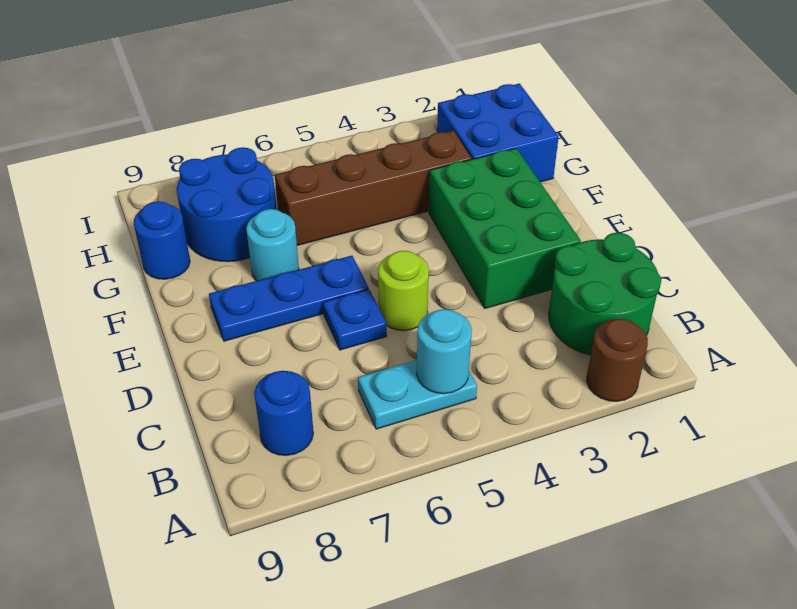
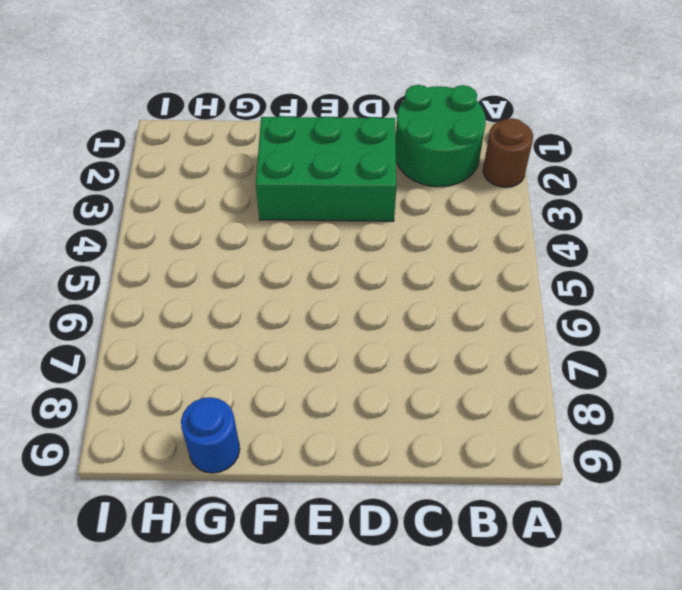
none -> cyan plate B5:B6 level 1
none -> blue round brick B8 level 1
none -> lime round brick D5 level 1

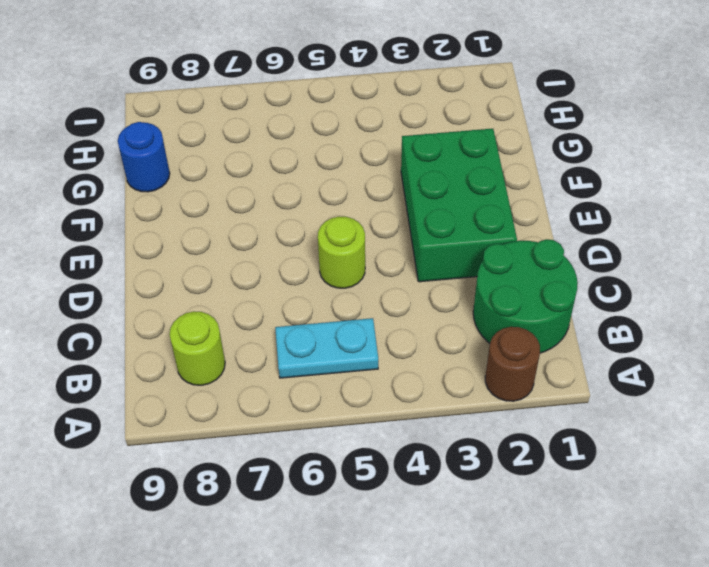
lime round brick B8 level 1 -> blue round brick B8 level 1
none -> blue plate D6 level 1
none -> blue plate E6:E8 level 1
none -> cyan round brick F7 level 1

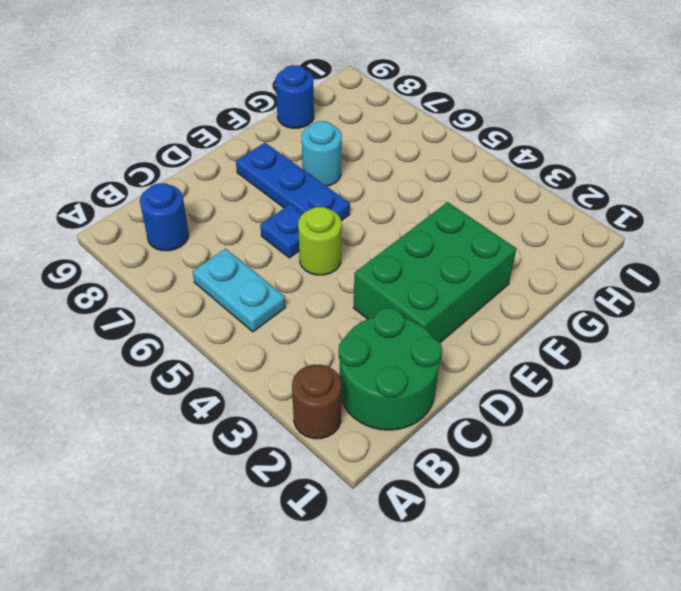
none -> blue brick G1:H2 level 1
none -> brown brick G3:G6 level 1
none -> blue round brick G7:H8 level 1

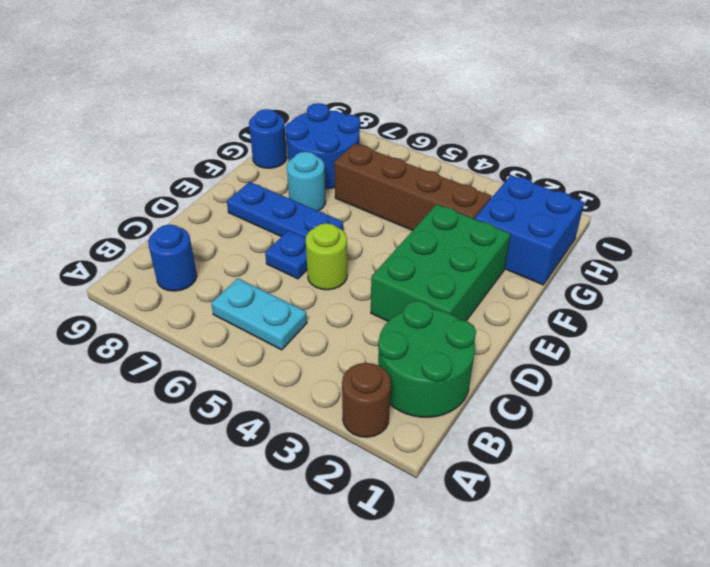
none -> cyan round brick B5 level 2

